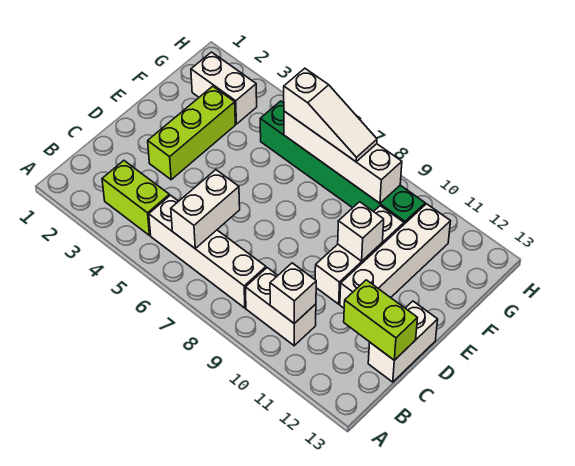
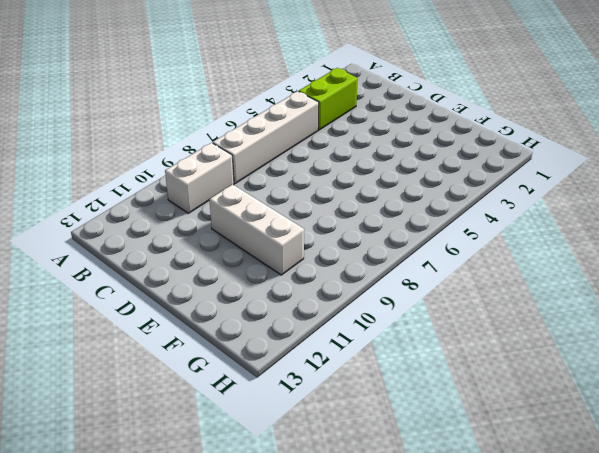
none -> white brick C13:D13 level 1
none -> lime brick D3:F3 level 1
none -> white brick D11:G11 level 1

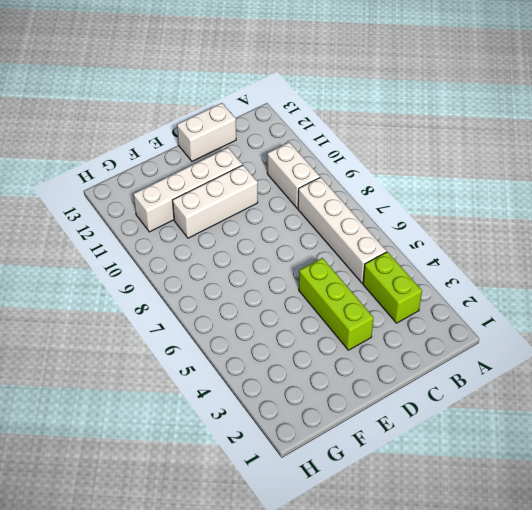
lime brick D3:D5 level 1 -> lime brick D3:F3 level 1
none -> white brick G2:G3 level 1
none -> green brick G5:G10 level 1
none -> white brick B6:C6 level 2

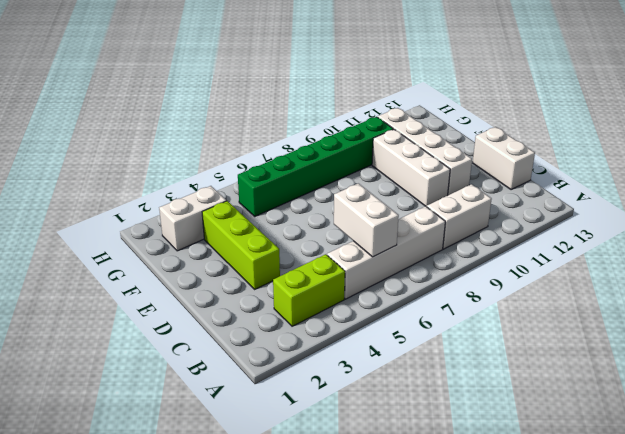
none -> white brick B10 level 2
none -> lime brick C12:C13 level 2
none -> white brick E10 level 2

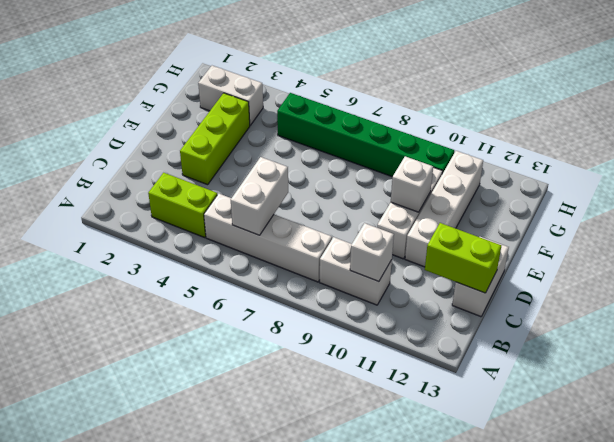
none -> white brick G6:G9 level 2
none -> white slope G6:G8 level 3 top 6

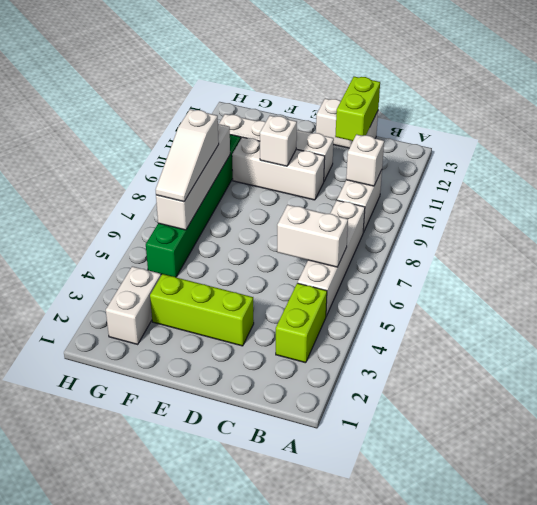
white slope G6:G8 level 3 top 8 -> white slope G6:G8 level 3 top 6

